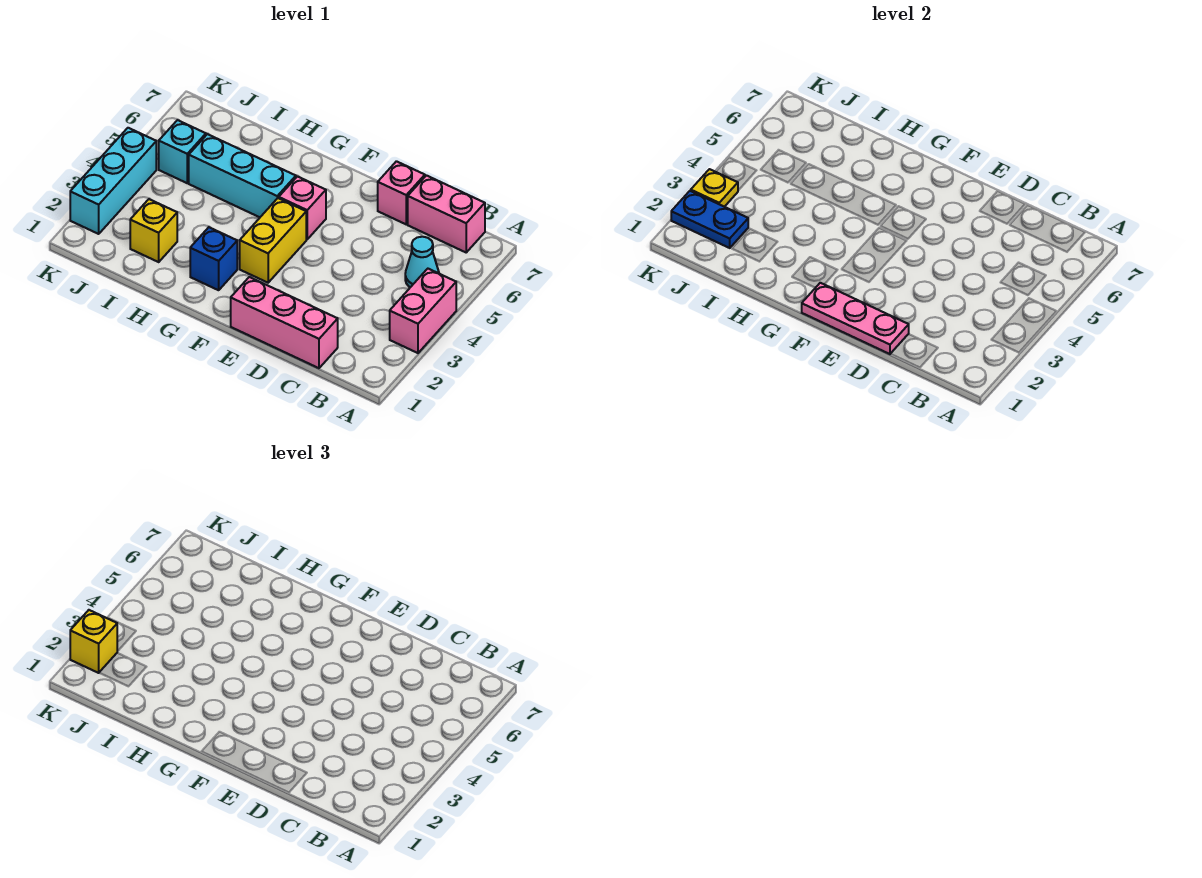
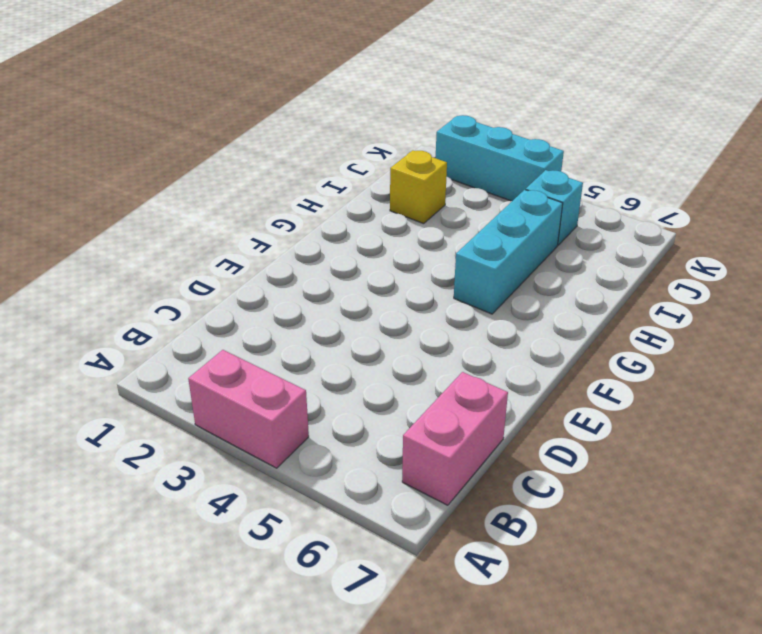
none -> cyan cone B5 level 1
none -> pink brick C1:E1 level 1
none -> pink brick D7 level 1

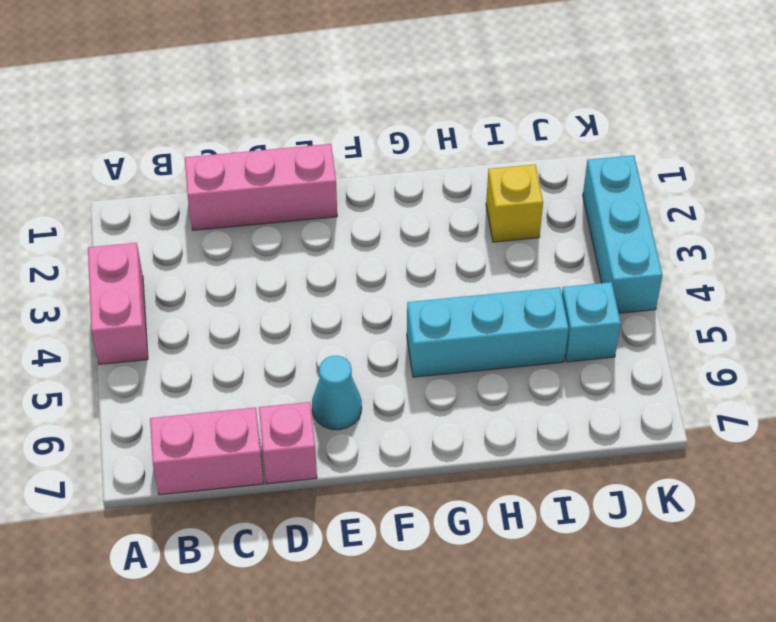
cyan cone E6 level 1 -> cyan cone B5 level 1
none -> yellow brick F3:F4 level 1
none -> pink brick F5 level 1
none -> blue brick G2 level 1

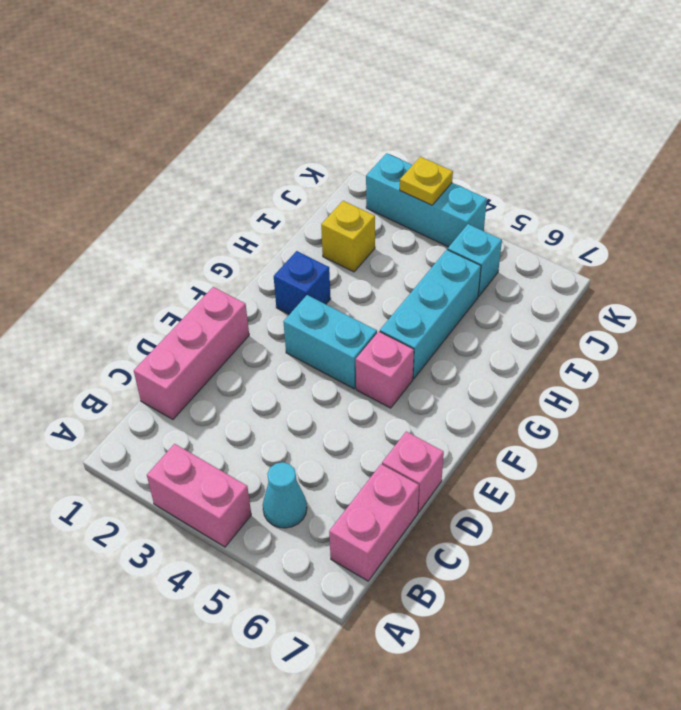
cyan brick F3:F4 level 1 -> yellow brick F3:F4 level 1
none -> pink plate D1:F1 level 2
none -> blue plate J2:K2 level 2
none -> yellow brick K2 level 3

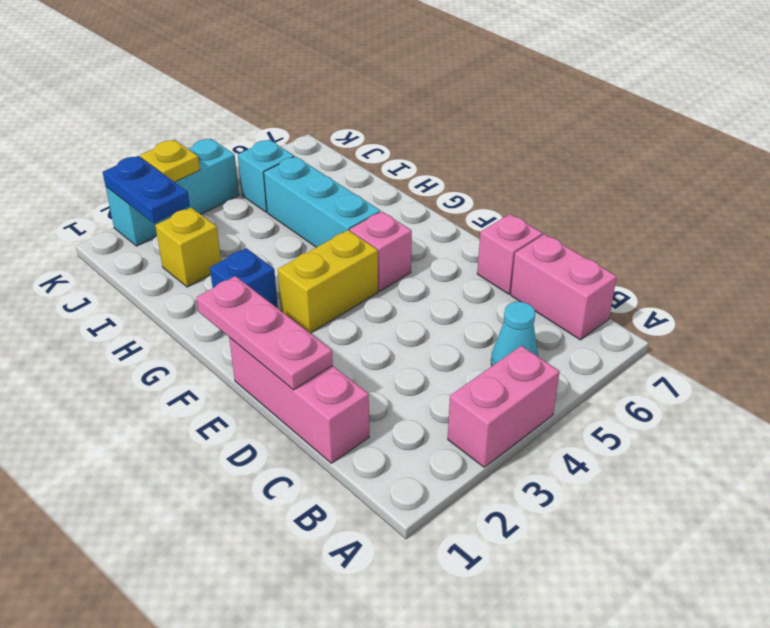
none -> yellow brick K2 level 3

